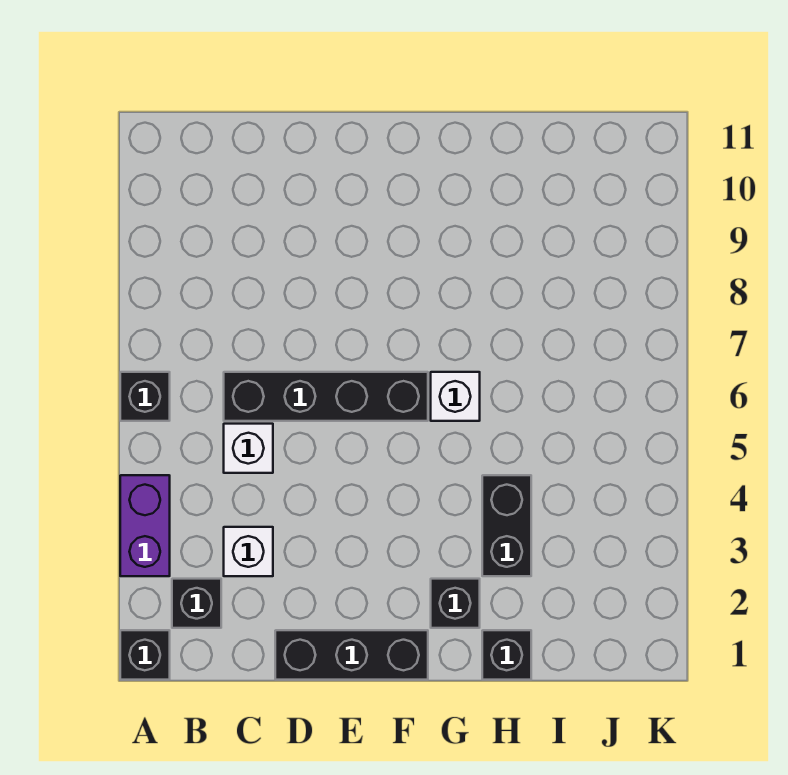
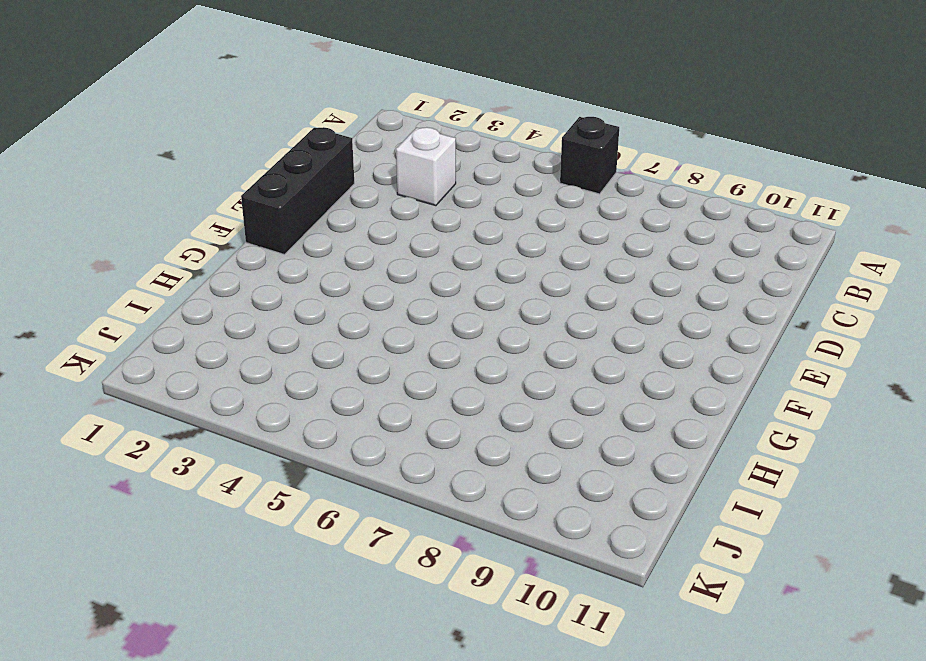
none -> black brick A1 level 1
none -> purple brick A3:A4 level 1
none -> black brick B2 level 1

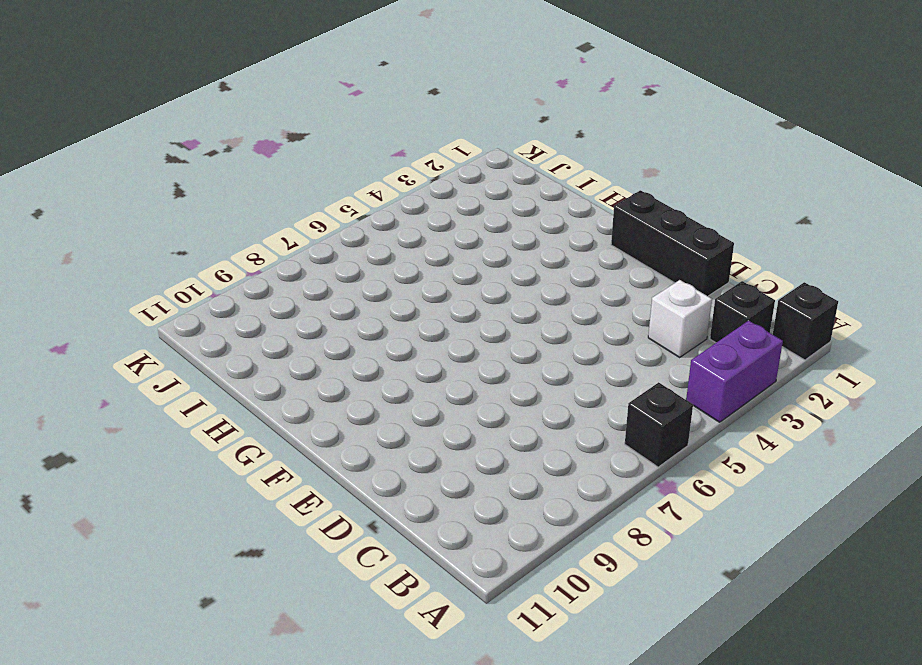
none -> white brick C5 level 1
none -> black brick C6:F6 level 1
none -> black brick G2 level 1

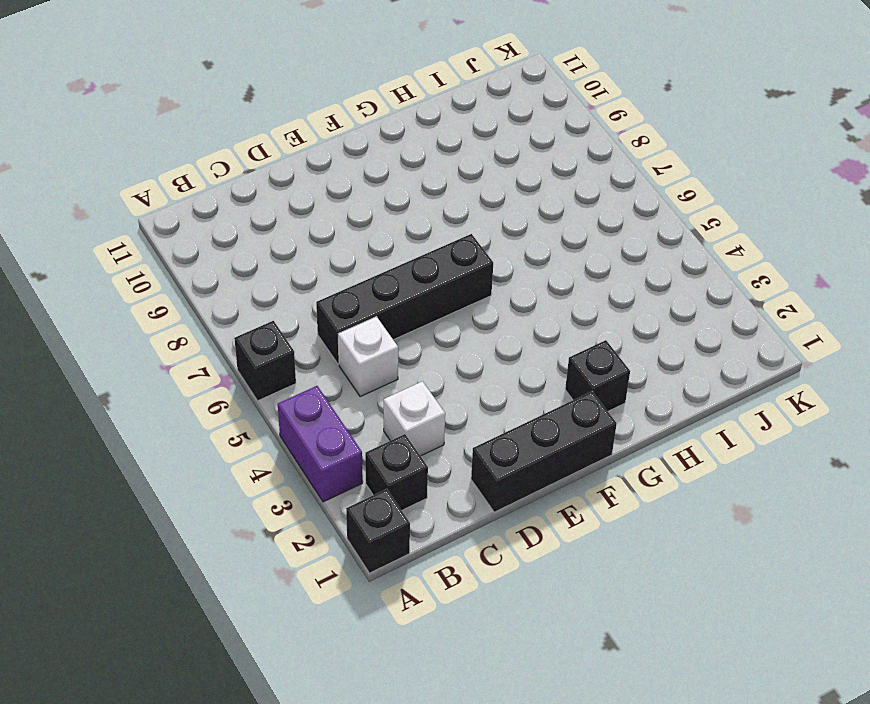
none -> white brick G6 level 1
none -> black brick H1 level 1
none -> black brick H3:H4 level 1

